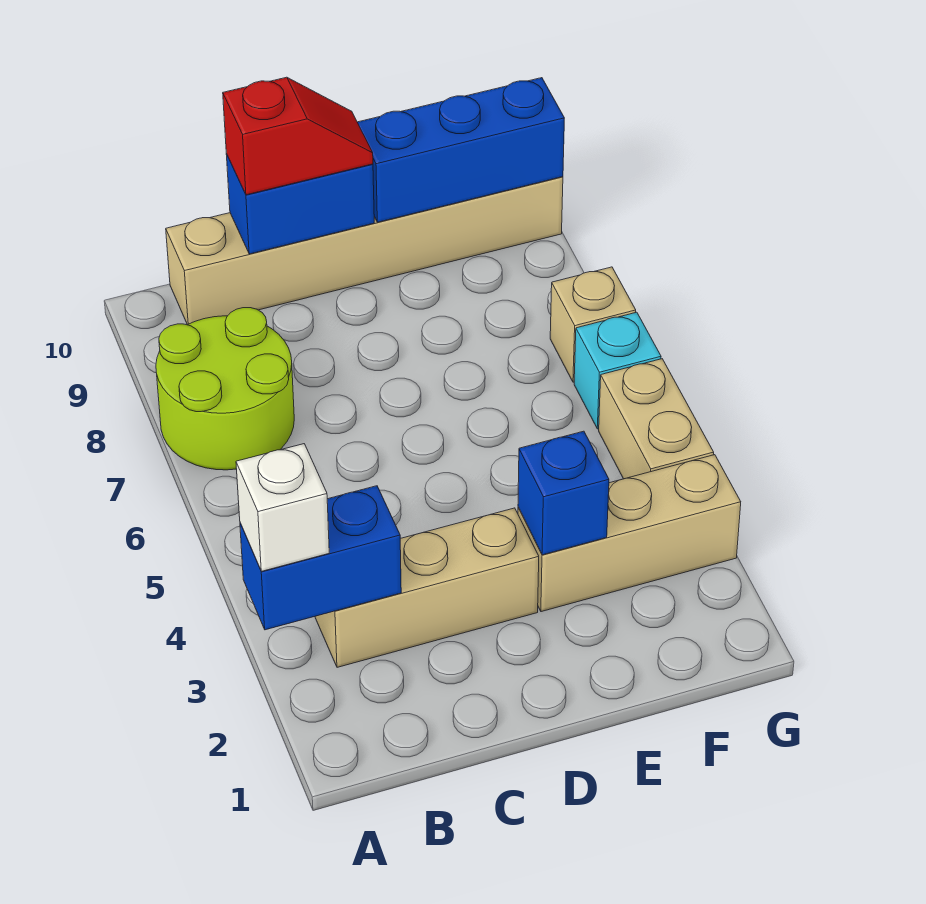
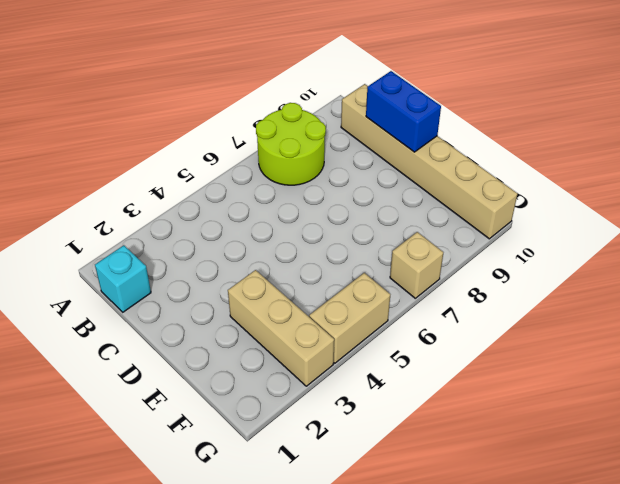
cyan brick B1 level 1 -> cyan brick G6 level 1
none -> tan brick B3:D3 level 1
none -> blue brick A3:B3 level 2
none -> blue brick E3 level 2

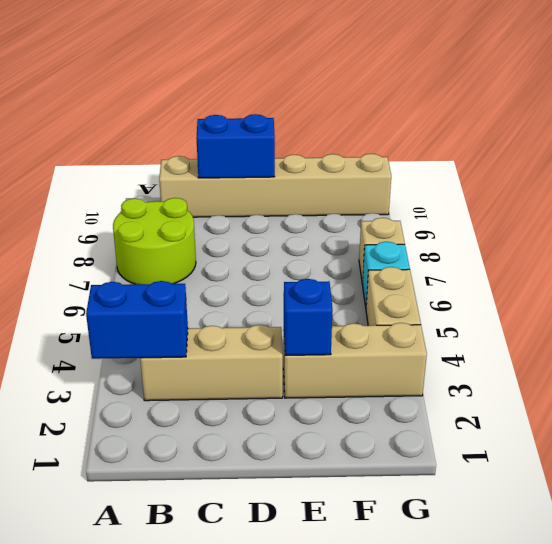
none -> blue brick E10:G10 level 2
none -> white brick A3 level 3
none -> red slope C10:D10 level 3 top C

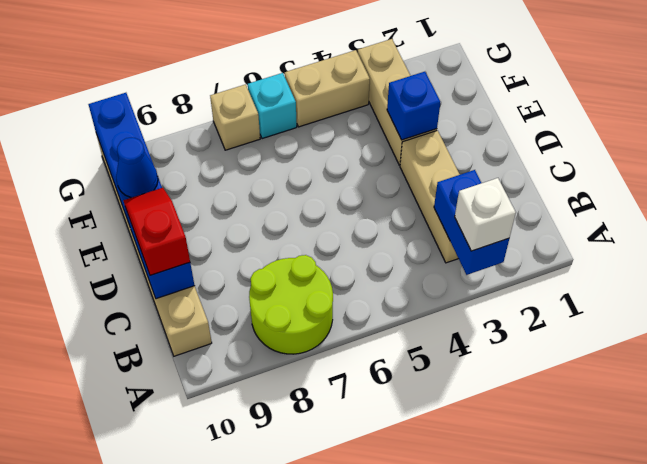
blue cone E10 level 3 -> none

